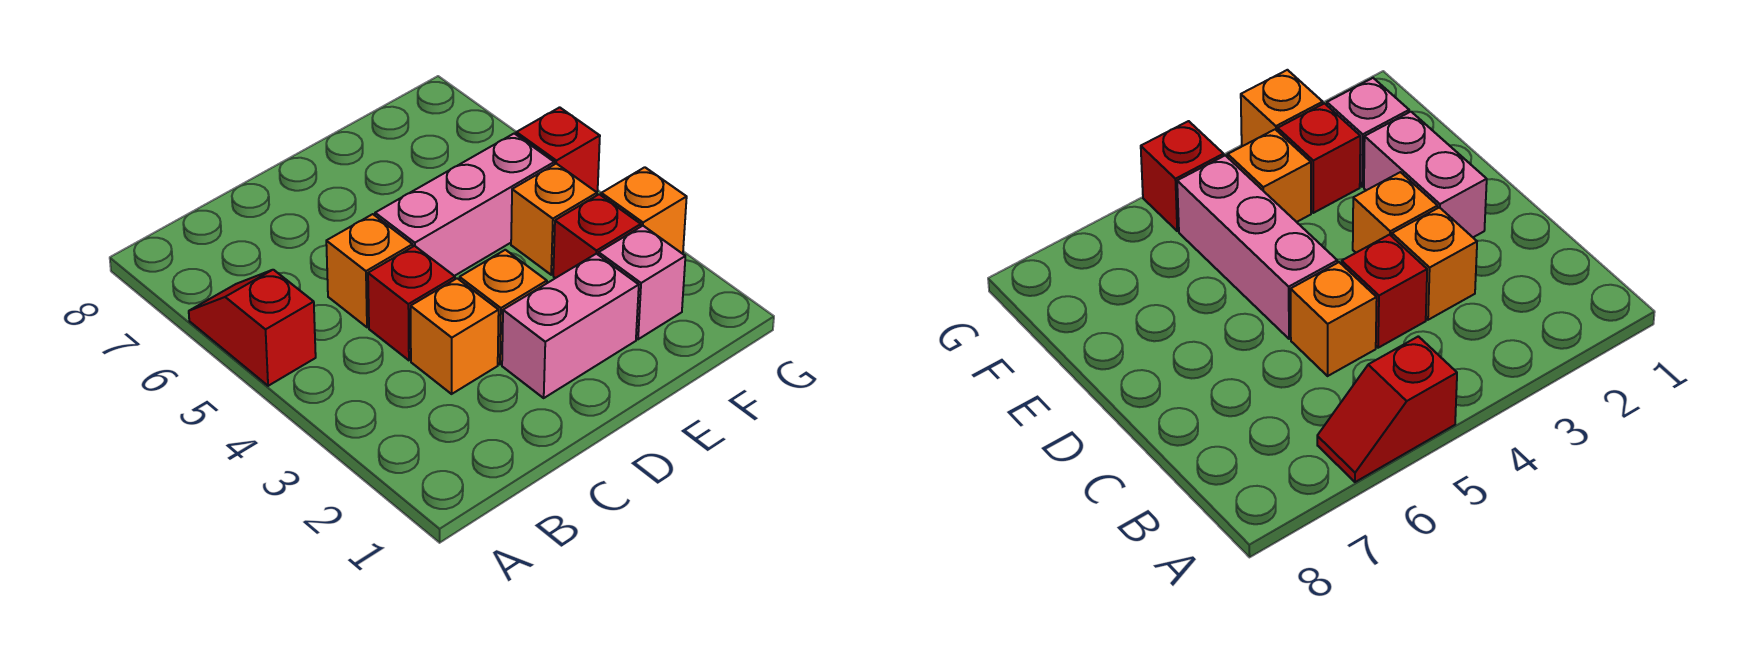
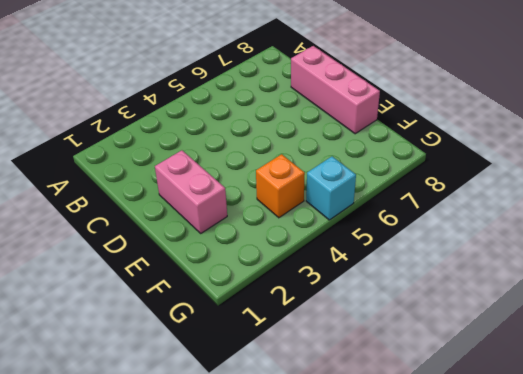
pink brick C8:E8 level 1 -> pink brick D5:F5 level 1
cyan brick G5 level 1 -> red brick G5 level 1
none -> red slope A5:A6 level 1 top 5
none -> orange brick C3 level 1
none -> red brick C4 level 1

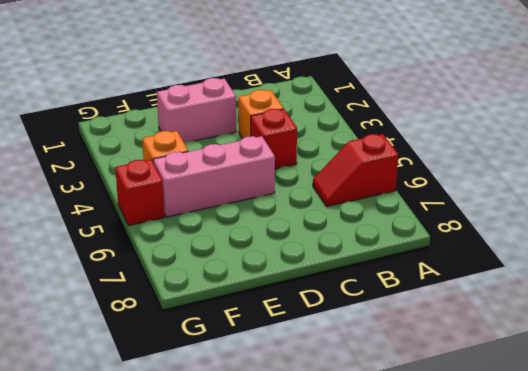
red slope A6:B6 level 1 top A -> red slope A5:A6 level 1 top 5
none -> orange brick C5 level 1
none -> orange brick D3 level 1
none -> pink brick F2 level 1

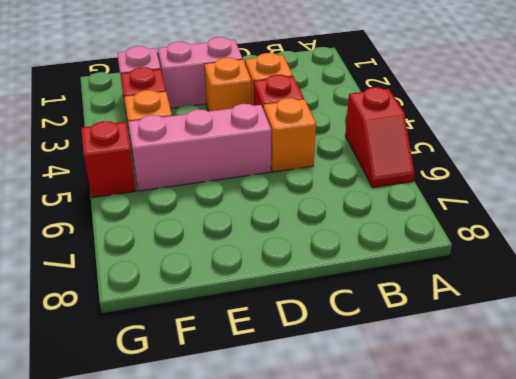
none -> orange brick G3 level 1

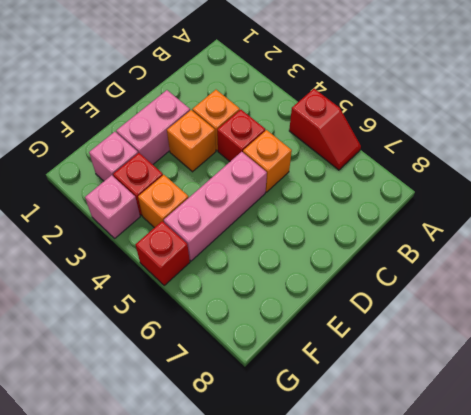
pink brick G3 level 1 -> orange brick G3 level 1

